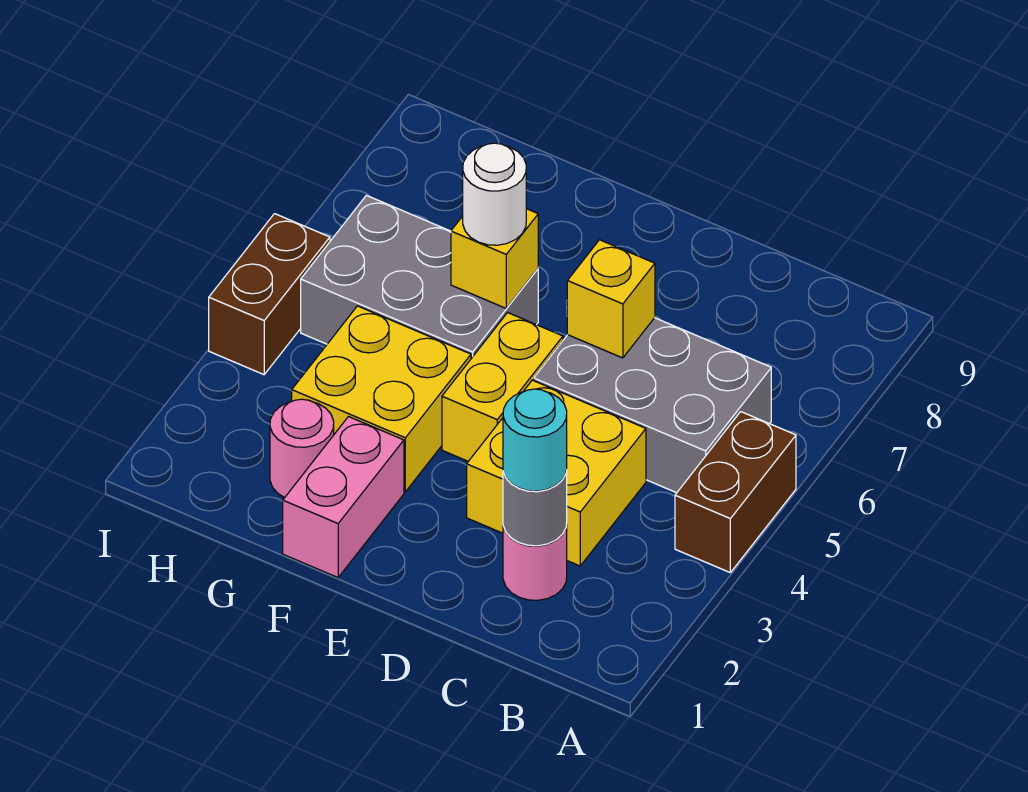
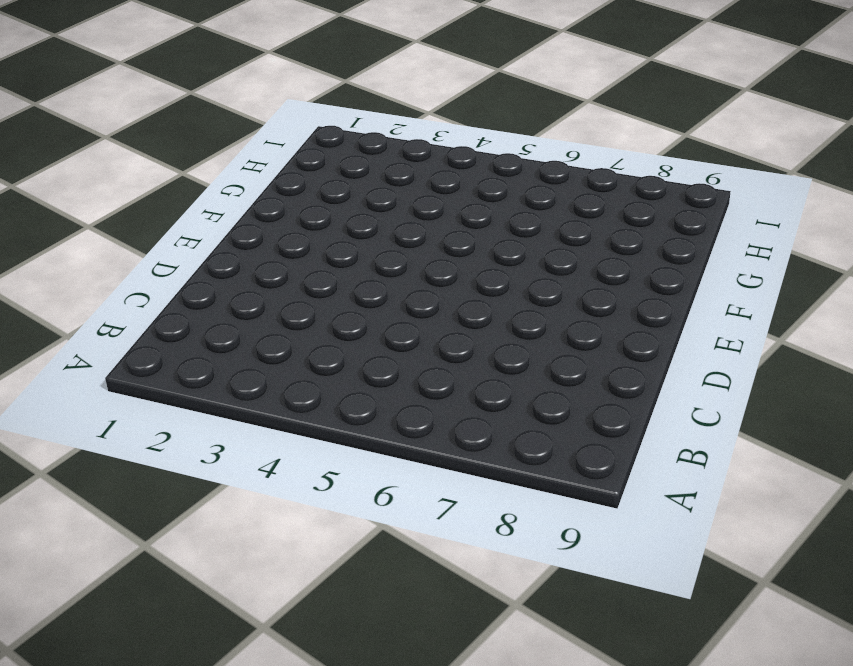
none -> brown brick A4:A5 level 1
none -> grey brick B5:D6 level 1
none -> pink round brick C2 level 1

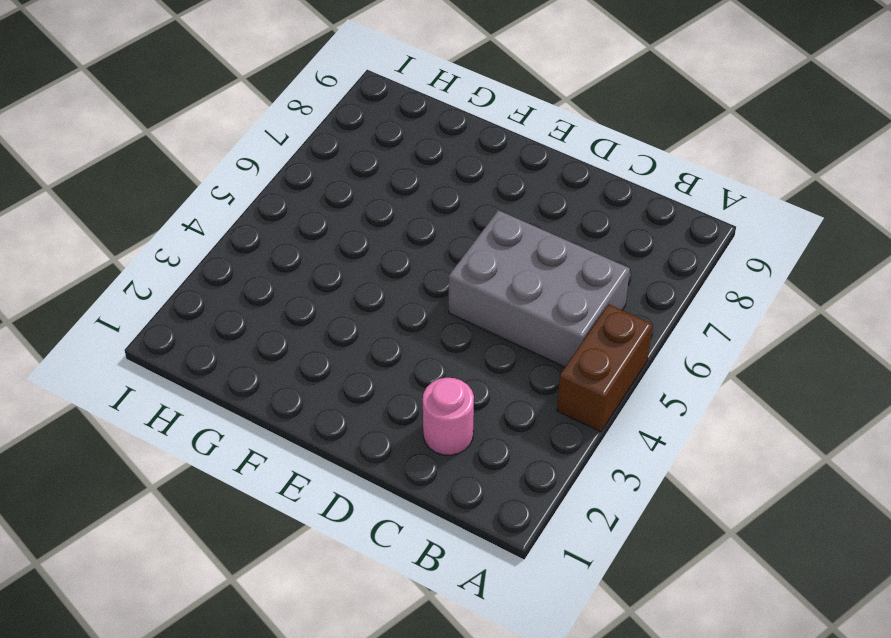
none -> yellow brick C3:D4 level 1
none -> yellow brick E4:E5 level 1
none -> pink brick F1:F2 level 1

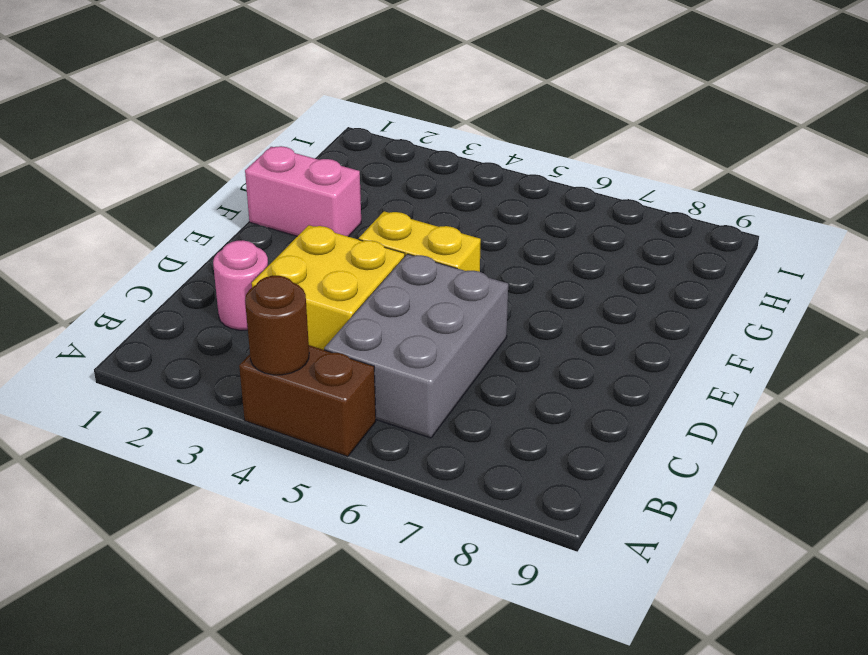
brown round brick A4 level 2 -> none
none -> yellow brick F3:G4 level 1
none -> grey brick F5:H6 level 1
none -> pink round brick G2 level 1

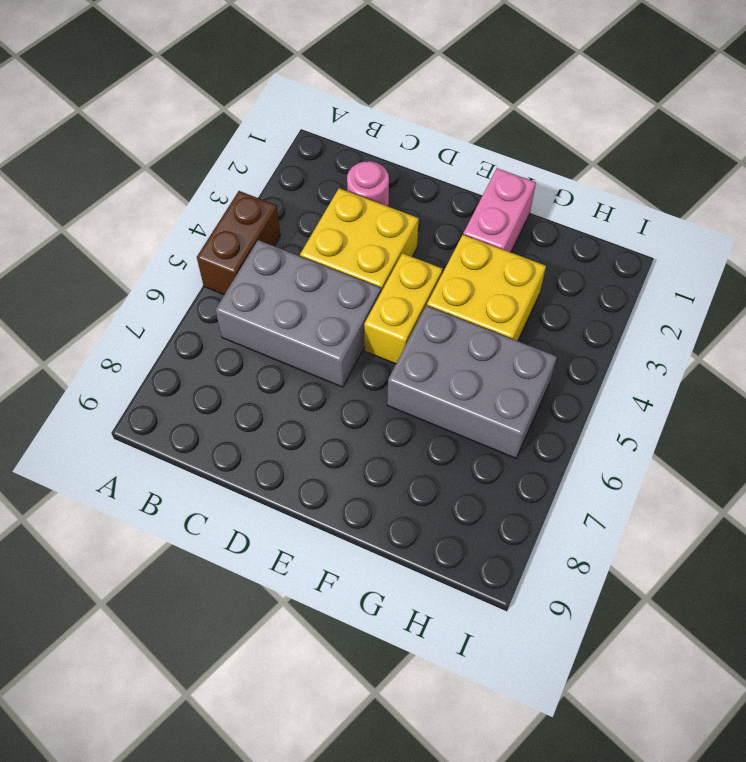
none -> pink round brick G2 level 1
none -> brown brick I4:I5 level 1
none -> grey round brick C2 level 2

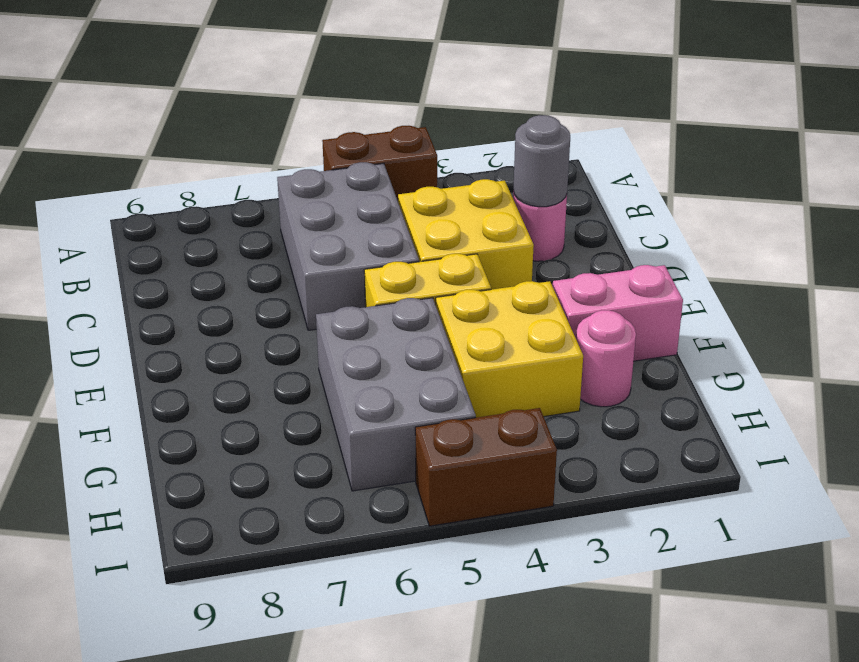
none -> yellow brick D6 level 2
none -> yellow brick F6 level 2
none -> cyan round brick C2 level 3

